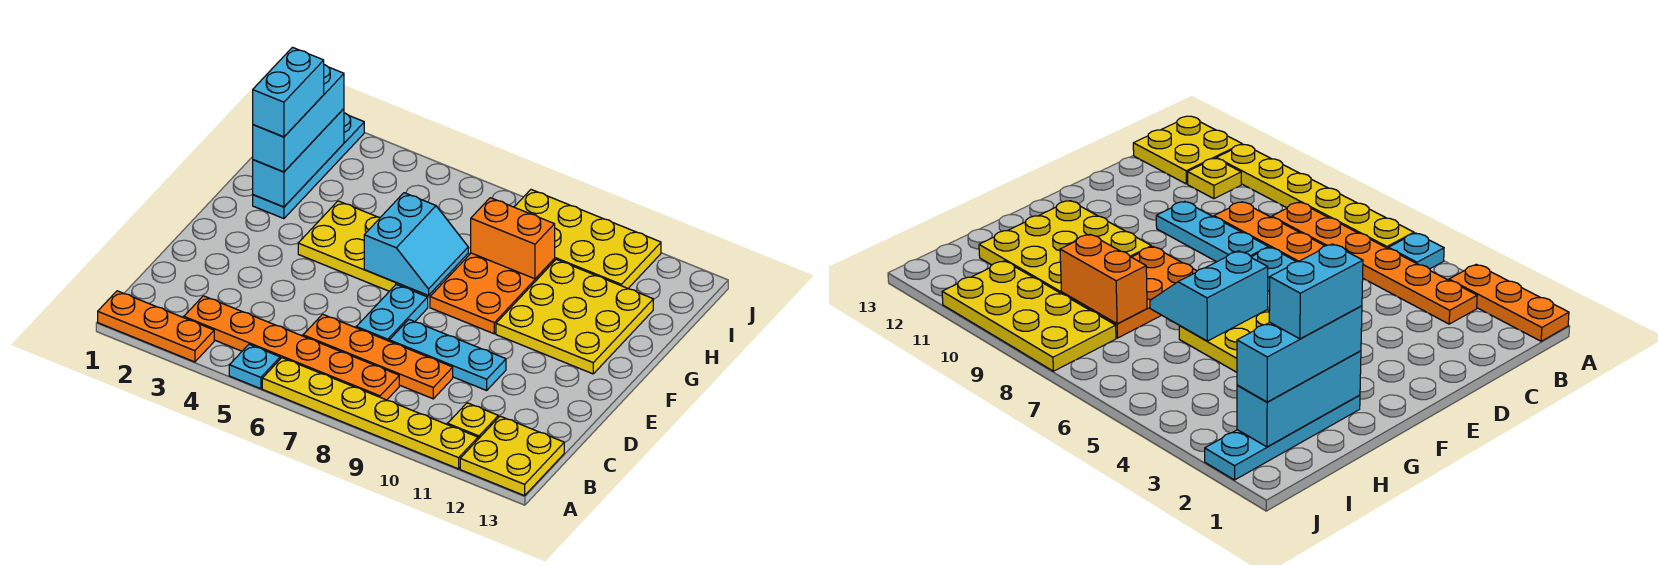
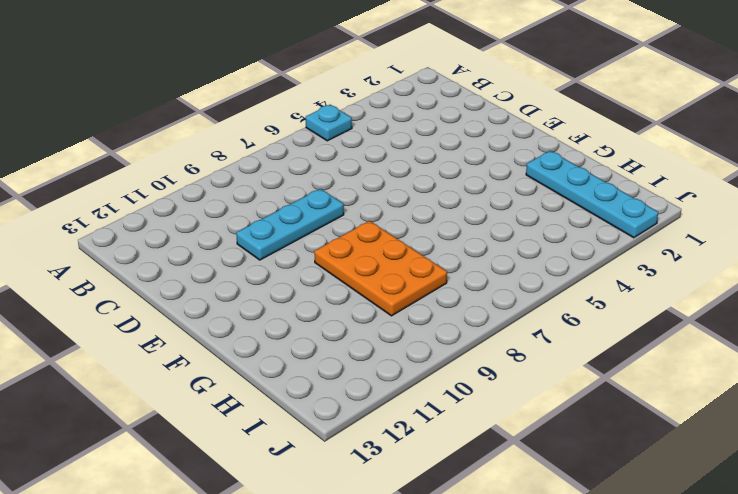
none -> orange plate A1:A3 level 1
none -> yellow plate A6:A11 level 1
none -> yellow plate A12:B13 level 1

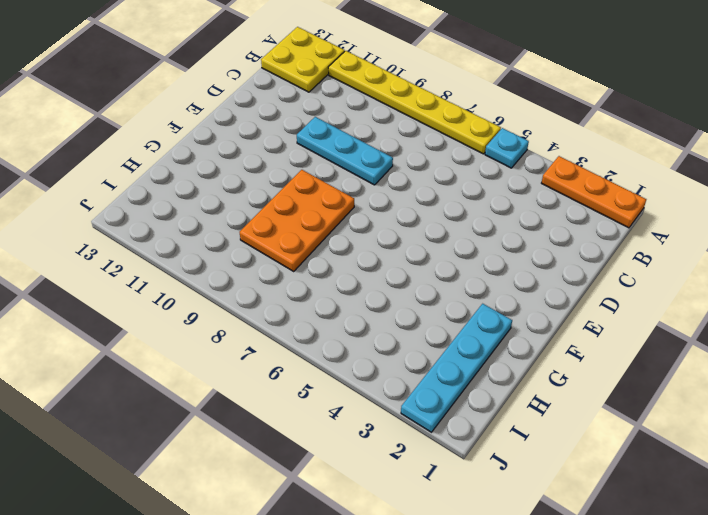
none -> orange plate B3:B8 level 1
none -> yellow plate B11 level 1
none -> orange plate C6:C9 level 1

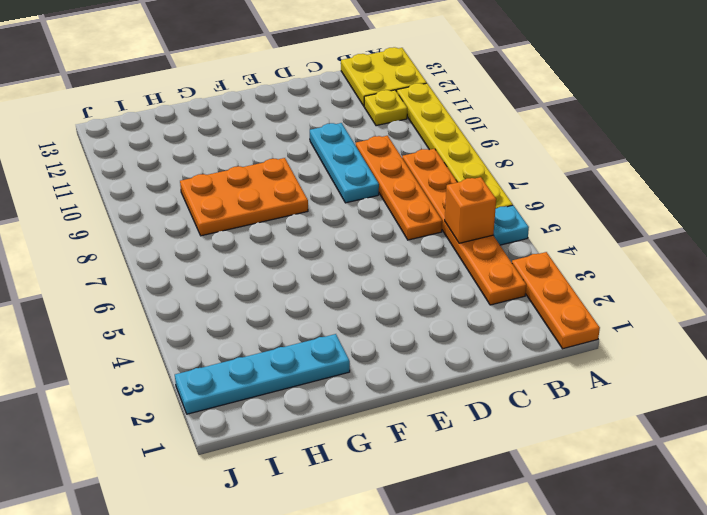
orange brick B5 level 2 -> none
none -> cyan plate D7:E7 level 1
none -> yellow plate F4:G6 level 1
none -> yellow plate F10:H12 level 1

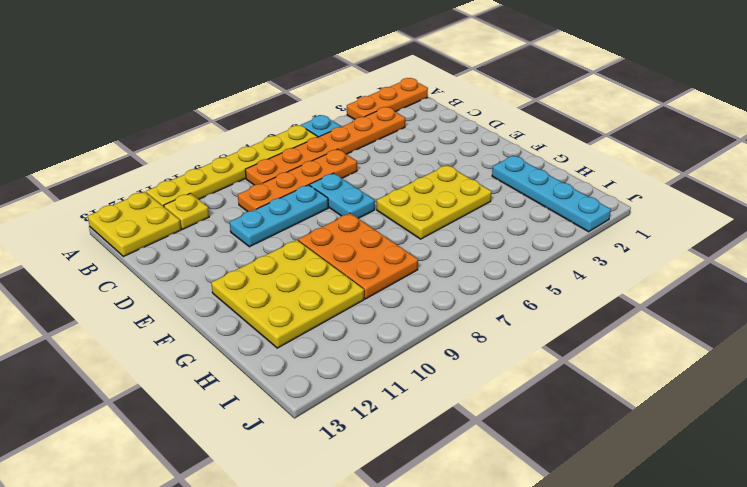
none -> yellow plate I8:J11 level 1
none -> cyan slope F6:G7 level 2 top 6
none -> cyan brick G2:I2 level 2

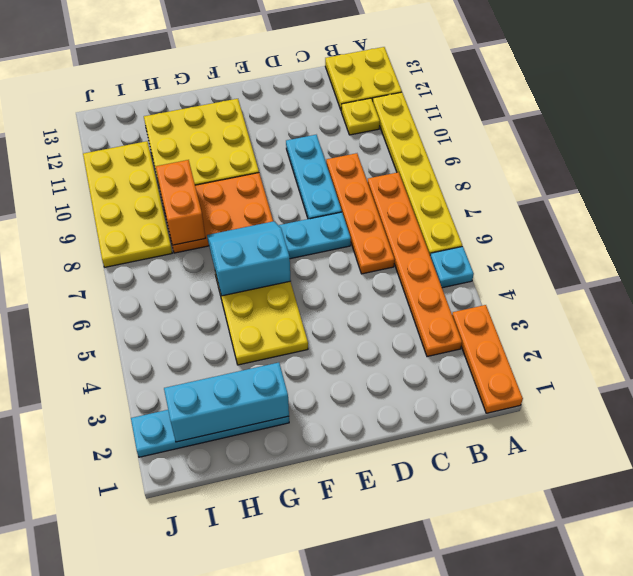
none -> cyan brick G2:I2 level 3
none -> cyan brick G2:H2 level 4

